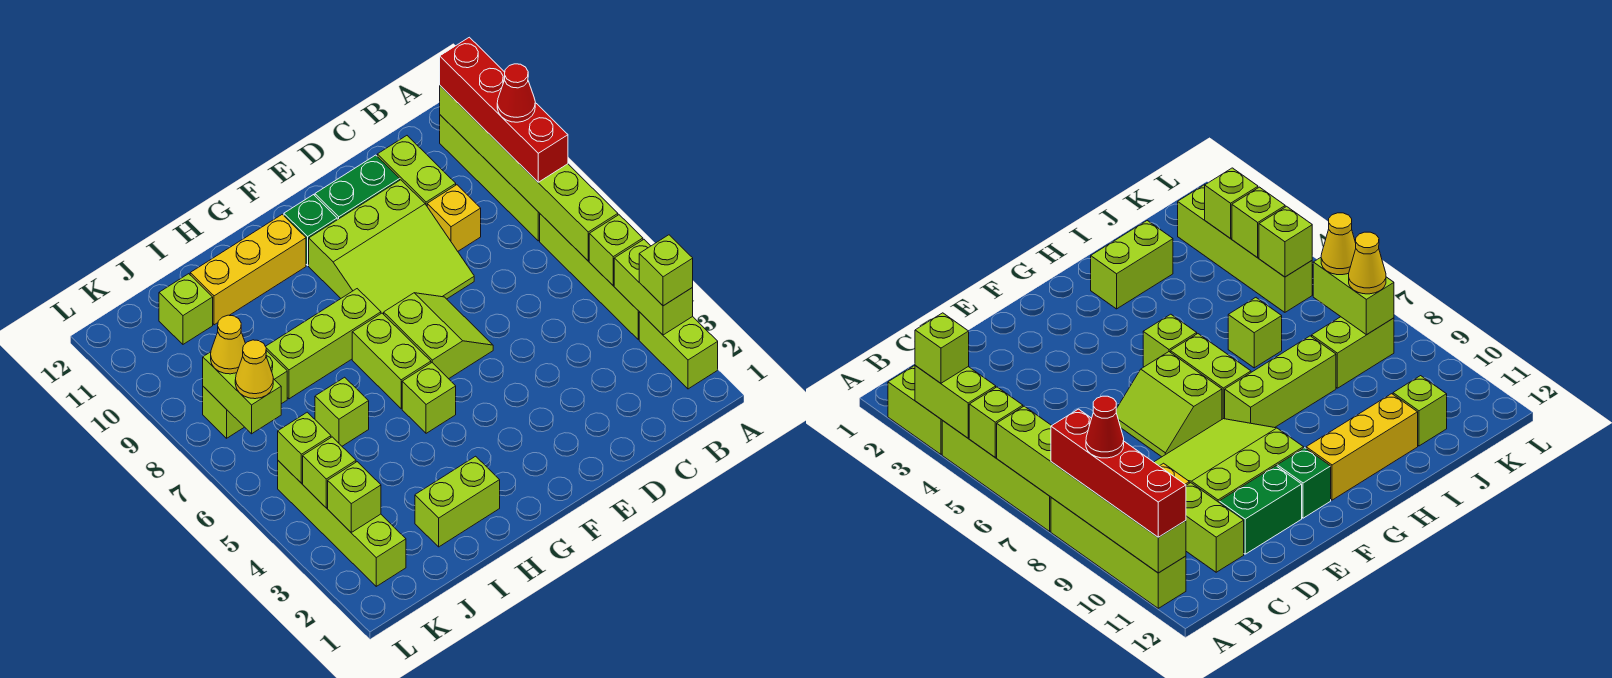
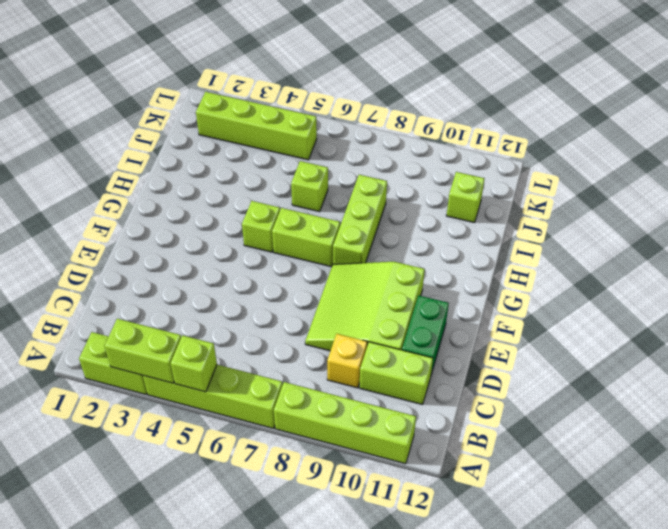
none -> lime slope E6:F7 level 1 top F
none -> green brick F11 level 1
none -> yellow brick G11:I11 level 1
none -> lime brick H2:I2 level 1

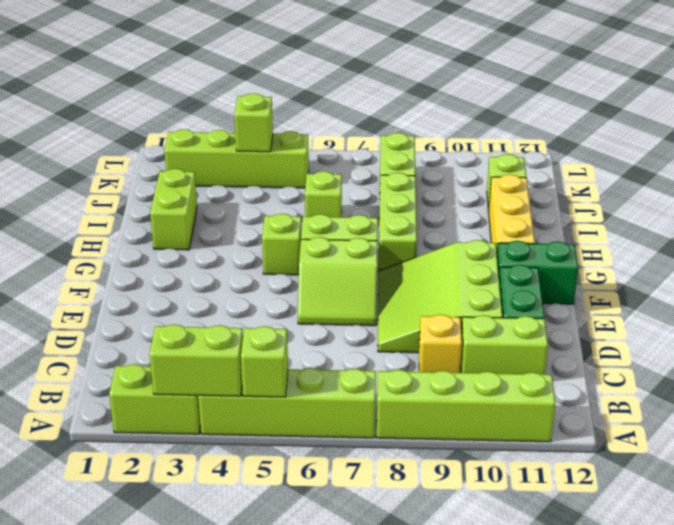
green brick F11:F12 level 1 -> green brick F11 level 1
none -> lime brick A6:A11 level 2
none -> lime brick K3 level 2
none -> lime brick K5 level 2
none -> lime brick K7:K8 level 2

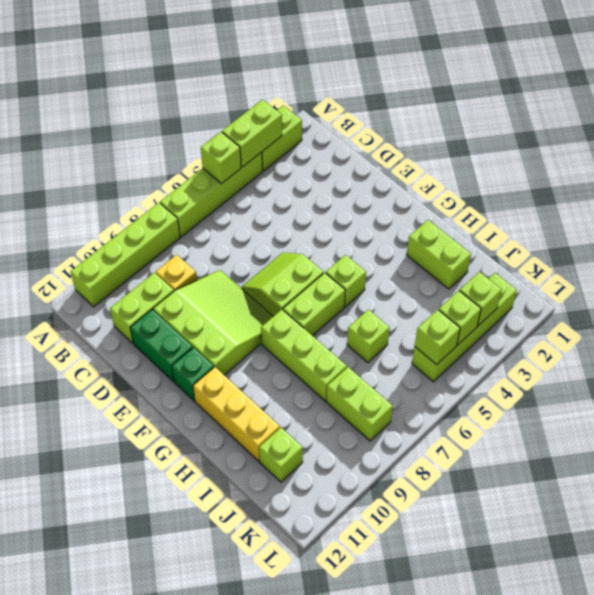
none -> lime brick A6:A11 level 2
none -> lime brick K7:K8 level 2
none -> lime brick A3 level 3
none -> red brick A8:A11 level 3

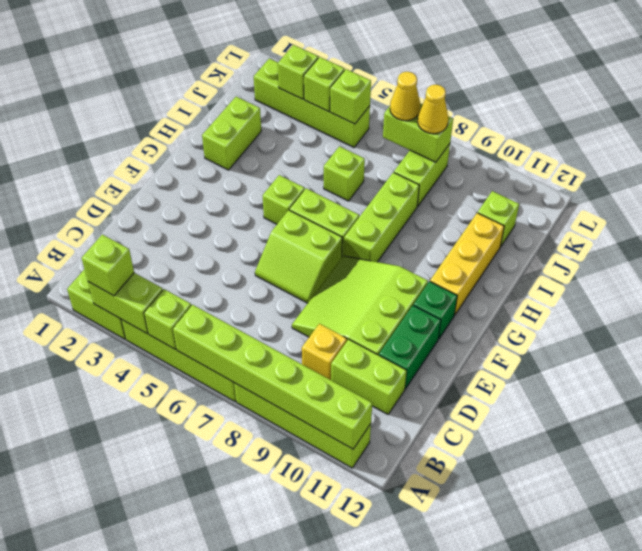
none -> red brick A8:A11 level 3
none -> red cone A9 level 4

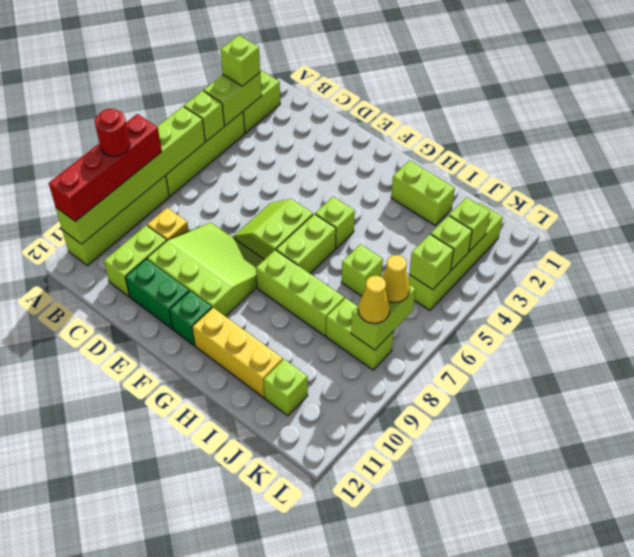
red round brick A9 level 4 -> red cone A9 level 4

